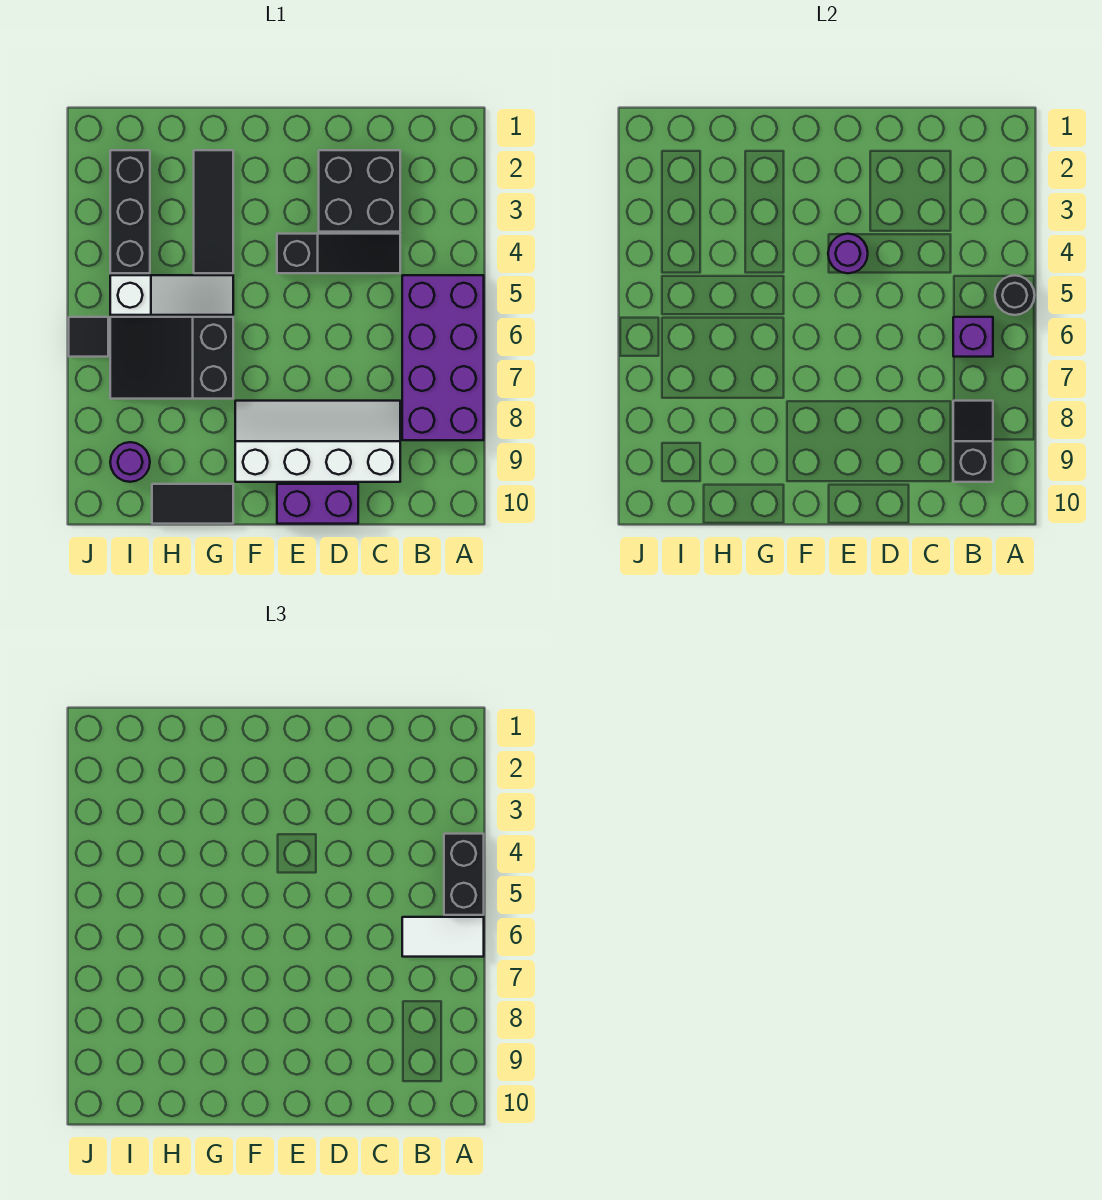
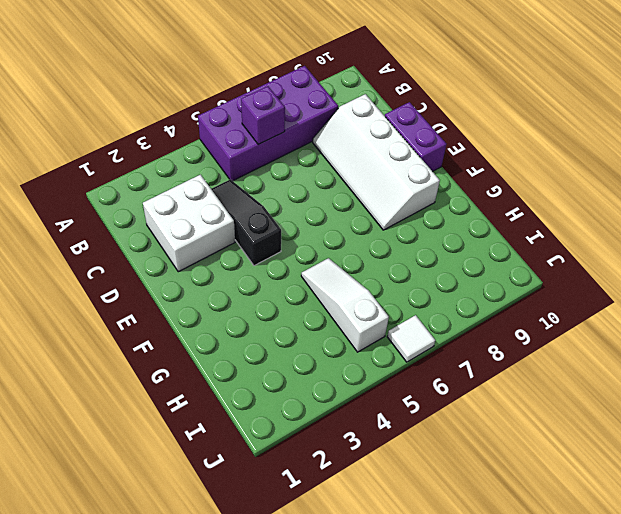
white brick C2:D3 level 1 -> black brick C2:D3 level 1
white tile J6 level 1 -> black tile J6 level 1
none -> black tile G2:G4 level 1
none -> black slope G6:I7 level 1 top G
none -> black tile G10:H10 level 1

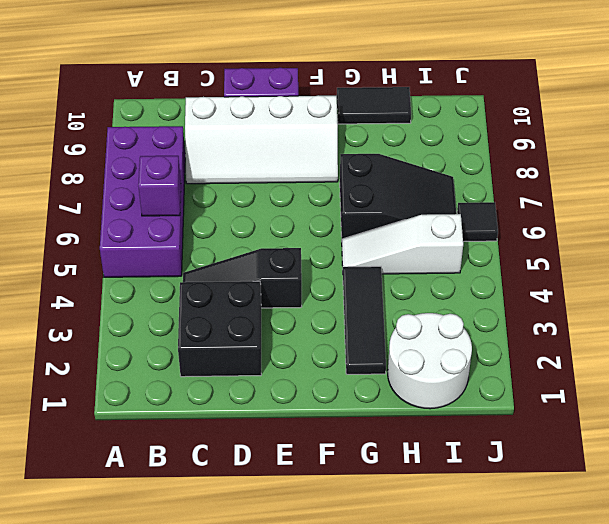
white round brick H1:I2 level 1 -> black brick I2:I4 level 1
none -> purple round brick I9 level 1
none -> black round brick A5 level 2
none -> black slope B8:B9 level 2 top 9

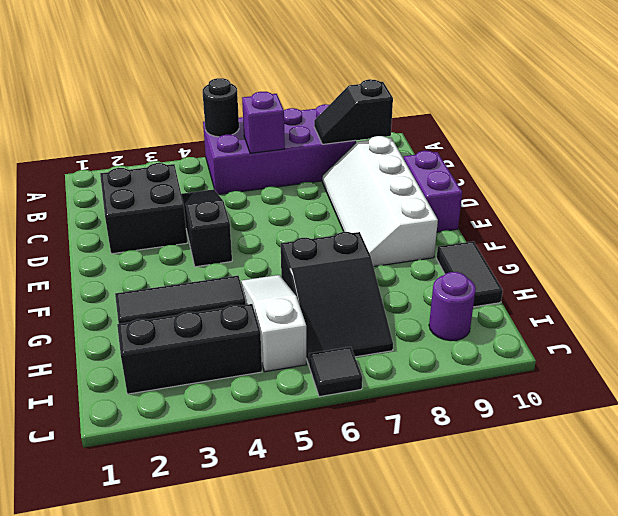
none -> purple round brick E4 level 2
none -> black brick A4:A5 level 3
none -> white tile A6:B6 level 3

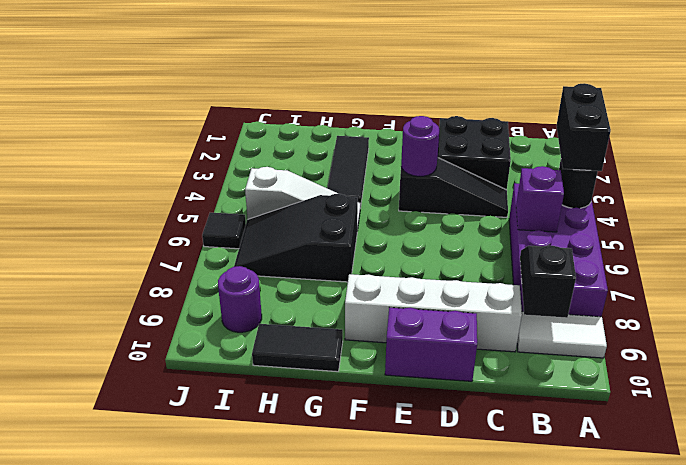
white tile A9:B9 level 1 -> white tile A6:B6 level 3
none -> black brick I2:I4 level 1

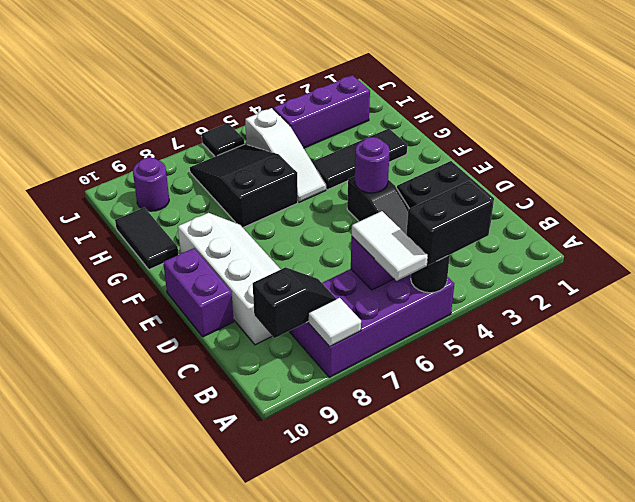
white tile A8 level 2 -> none
purple brick I2:I4 level 1 -> black brick I2:I4 level 1

